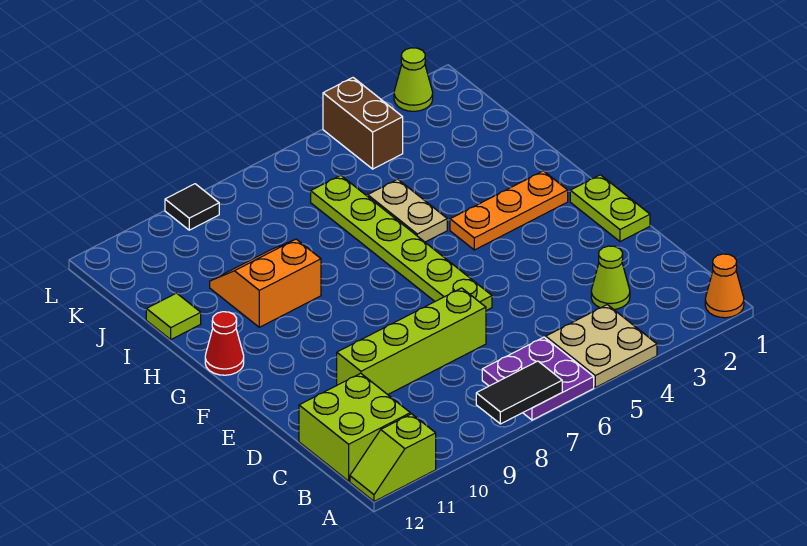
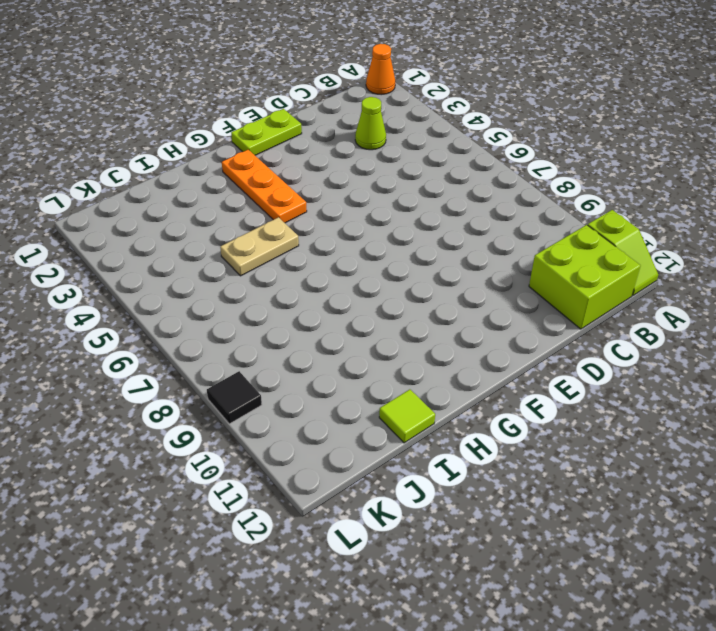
none -> tan plate A4:B5 level 1
none -> purple plate A6:B7 level 1
none -> lime brick D7:D10 level 1

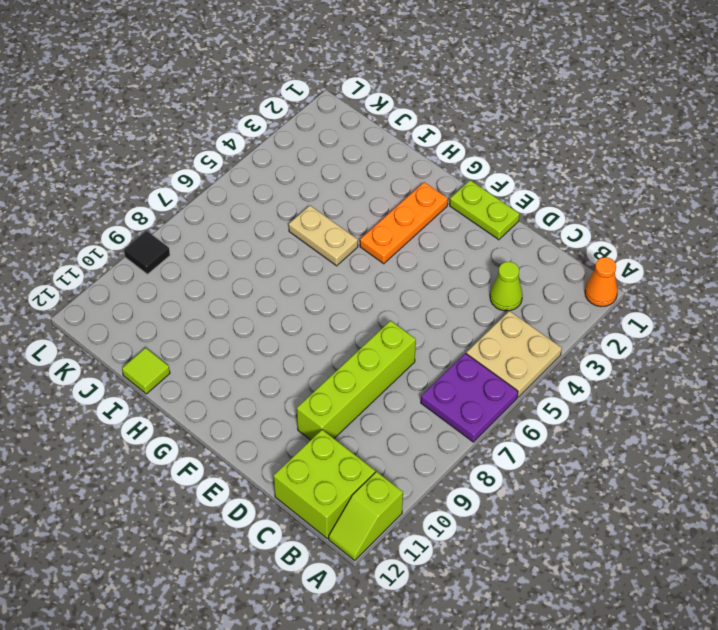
none -> lime plate E6:J6 level 1
none -> red cone G12 level 1
none -> orange slope H9:I10 level 1 top H

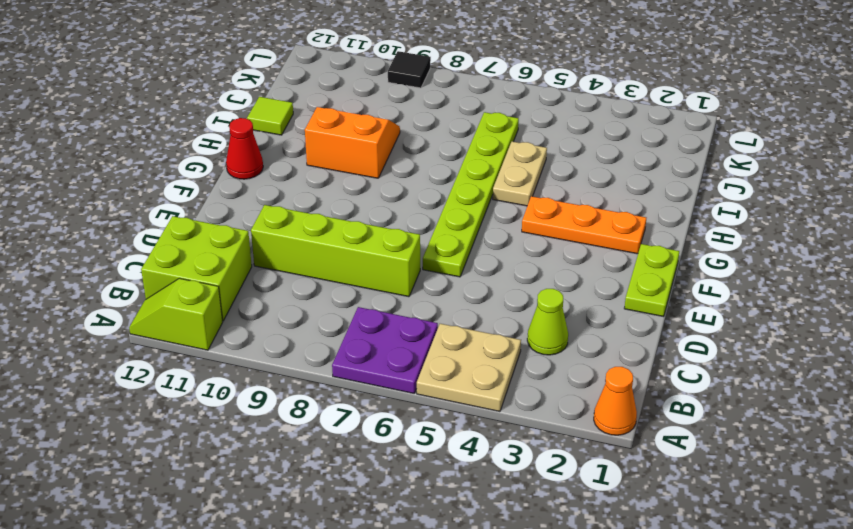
none -> brown brick K4:L4 level 1
none -> lime cone L2 level 1
none -> black tile A7:A8 level 2

